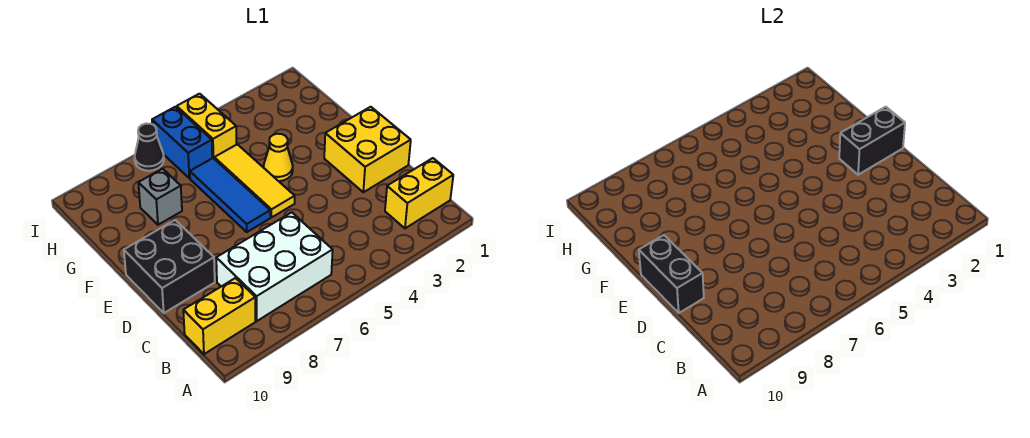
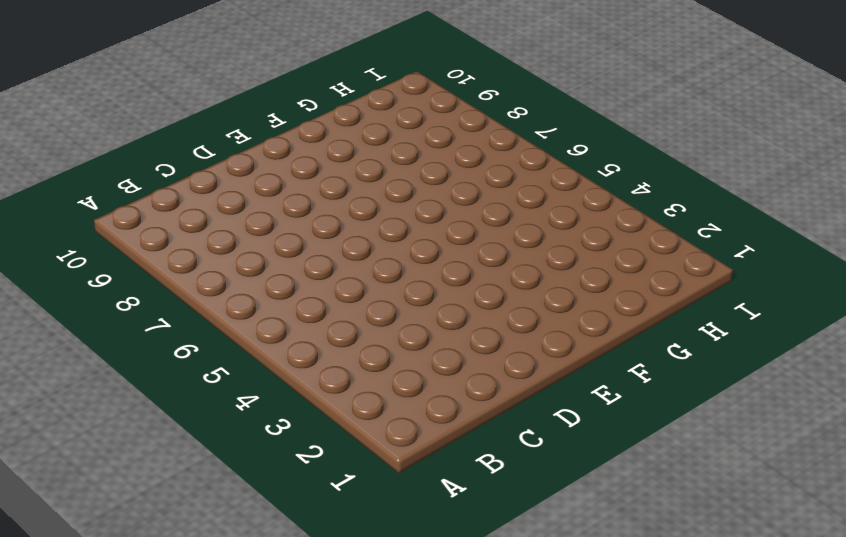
none -> yellow brick B1:B2 level 1
none -> white brick B6:C8 level 1
none -> yellow brick B9:B10 level 1

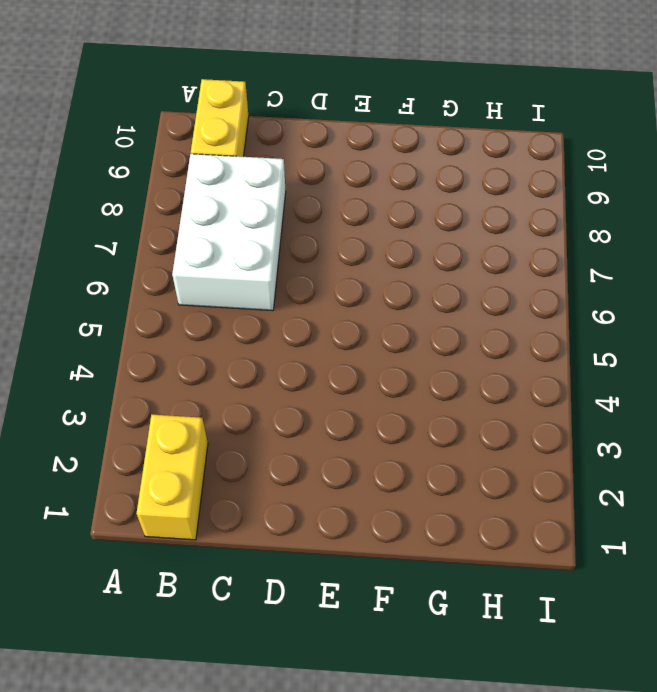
none -> yellow brick D1:E2 level 1
none -> black brick D9:E10 level 1
none -> yellow tile E5:G5 level 1

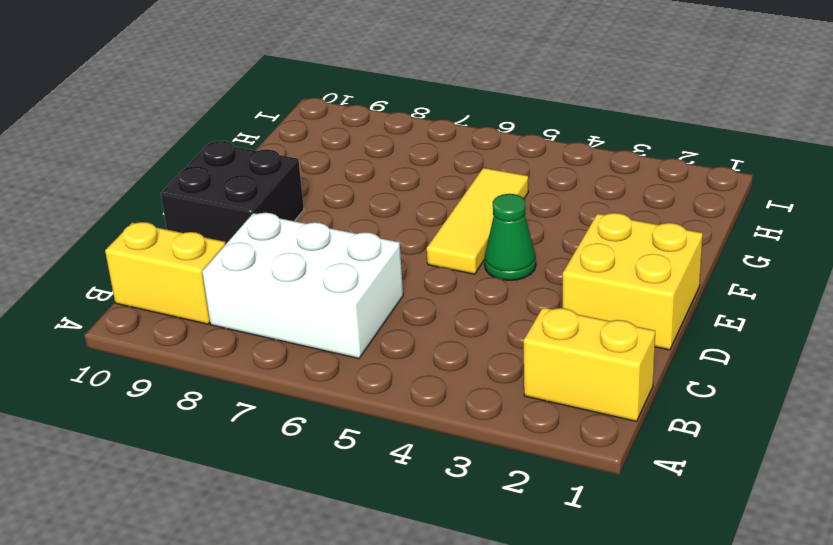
green cone E4 level 1 -> none
none -> blue tile E6:G6 level 1
none -> yellow cone F4 level 1
none -> grey brick G8 level 1

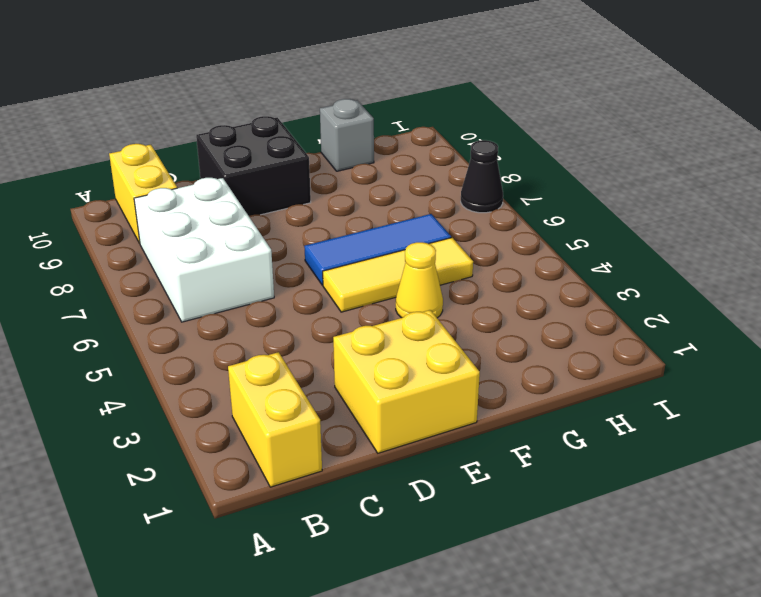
grey brick G10 level 1 -> grey brick G8 level 1
none -> yellow brick H5:I5 level 1
none -> blue brick H6:I6 level 1
none -> black brick D10:E10 level 2

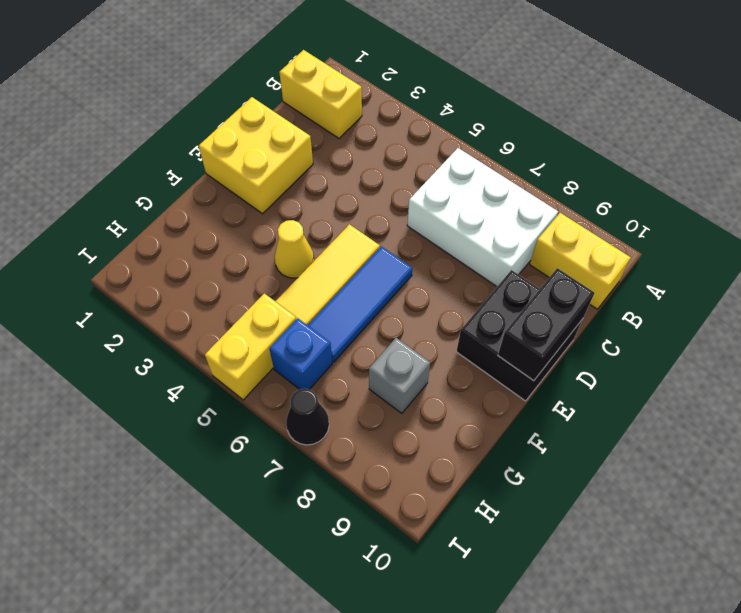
blue brick H6 level 1 -> blue brick H6:I6 level 1
none -> black brick E1:E2 level 2

